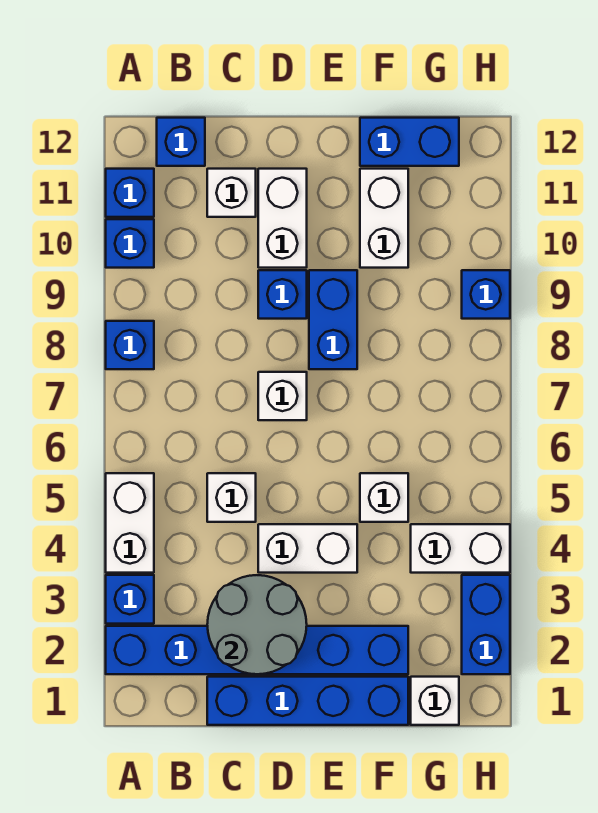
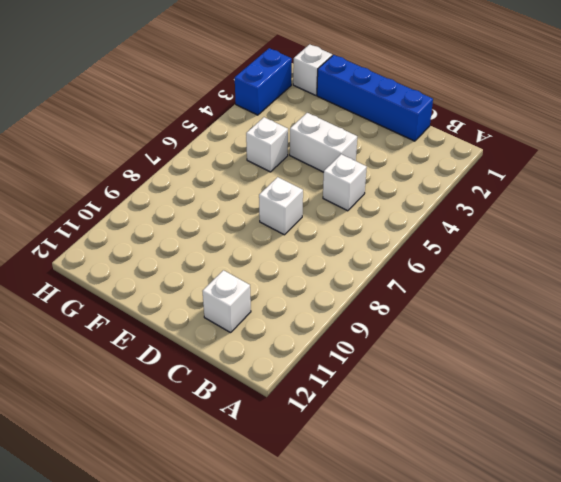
none -> blue brick A2:F2 level 1
none -> blue brick A3 level 1
none -> white brick A4:A5 level 1

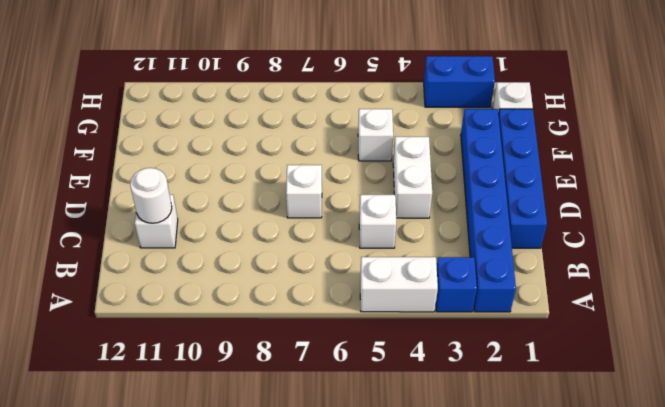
white round brick C11 level 2 -> none
none -> blue brick A8 level 1
none -> blue brick A10 level 1
none -> blue brick A11 level 1

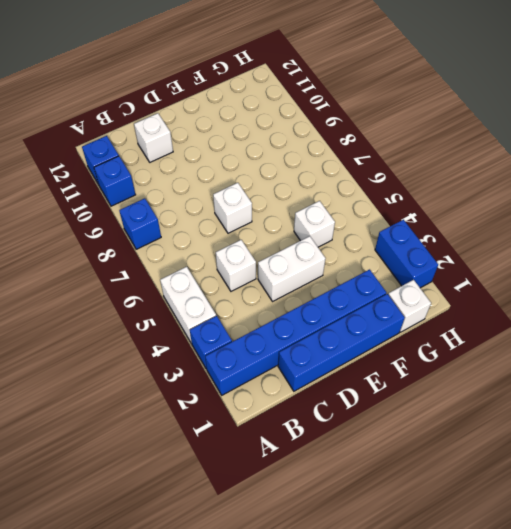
none -> blue brick B12 level 1
none -> blue brick D9 level 1
none -> white brick D10:D11 level 1

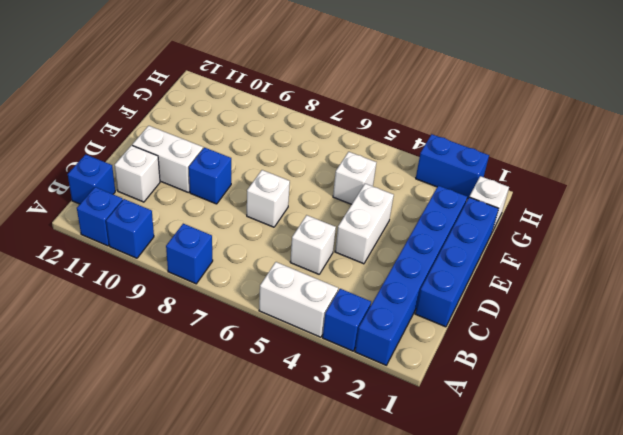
none -> blue brick E8:E9 level 1
none -> white brick F10:F11 level 1
none -> blue brick F12:G12 level 1

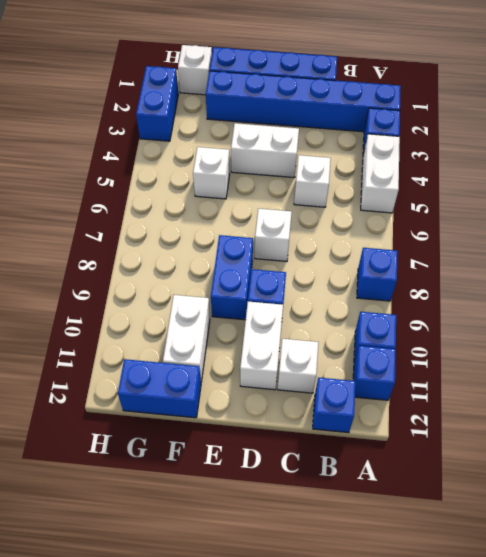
none -> white brick G4:H4 level 1
none -> blue brick H9 level 1
none -> grey round brick C2:D3 level 2

